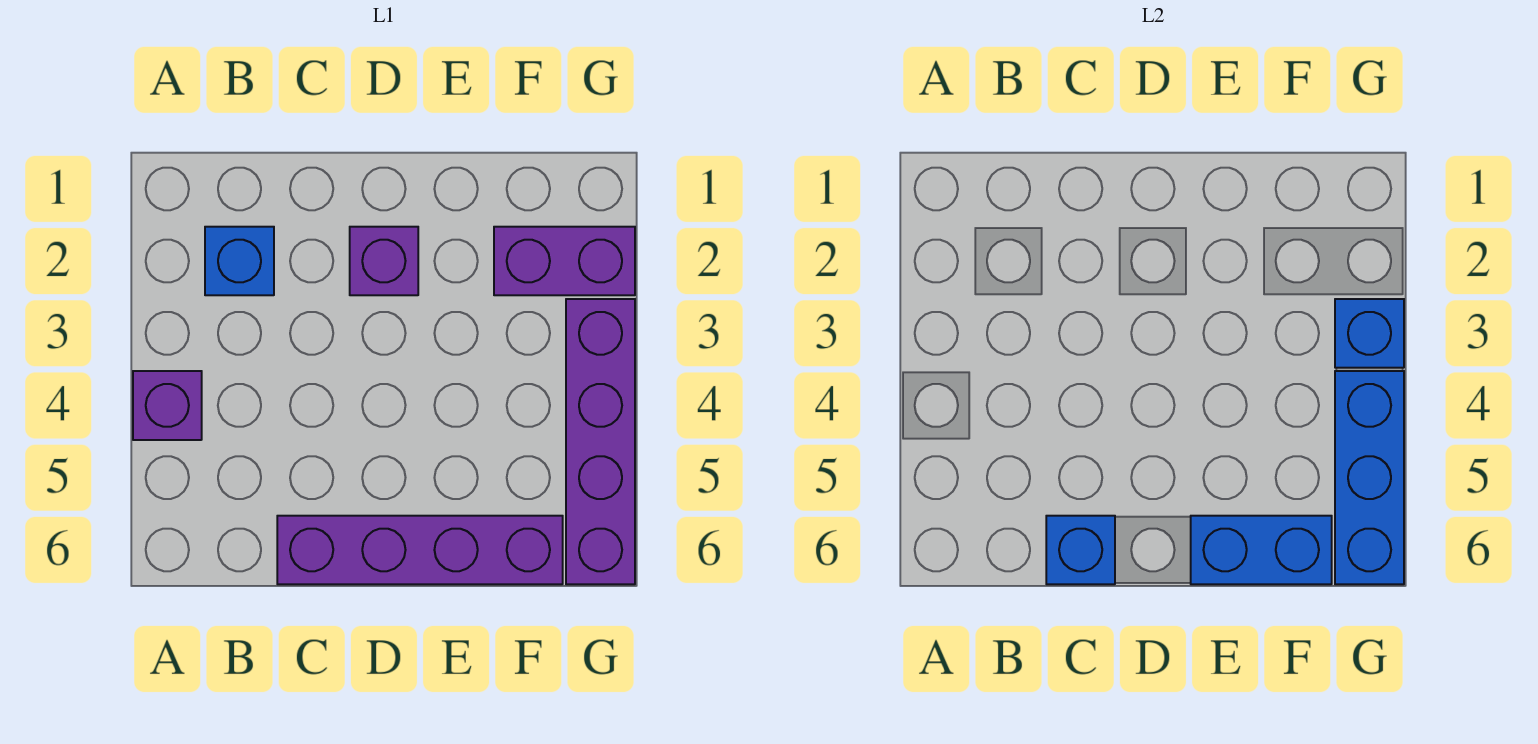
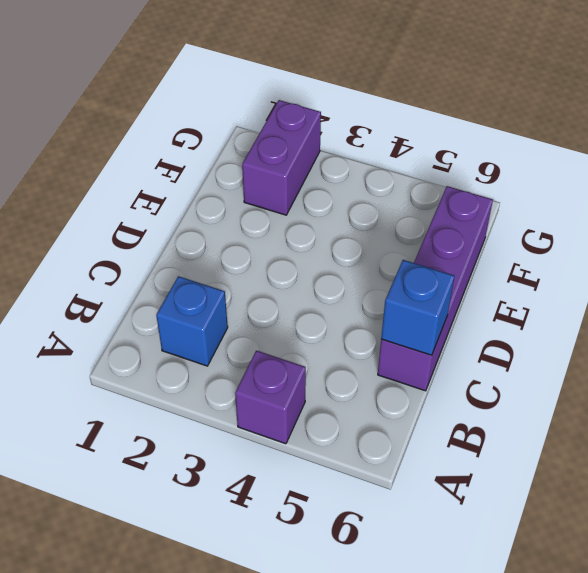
none -> purple brick D2 level 1
none -> purple brick G3:G6 level 1

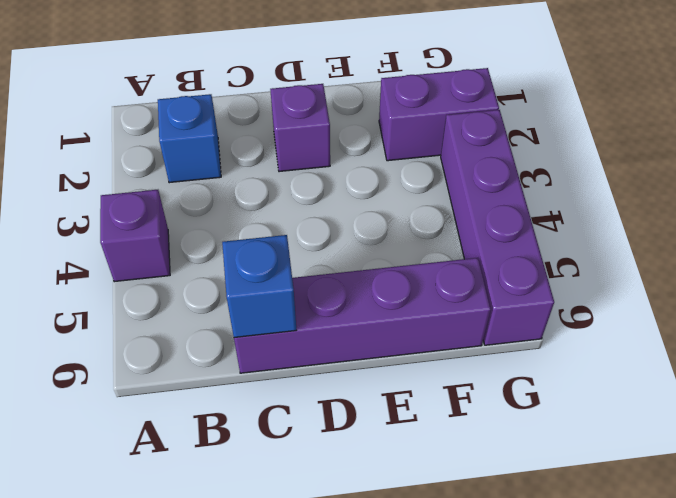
none -> blue brick E6:F6 level 2
none -> blue brick G3 level 2

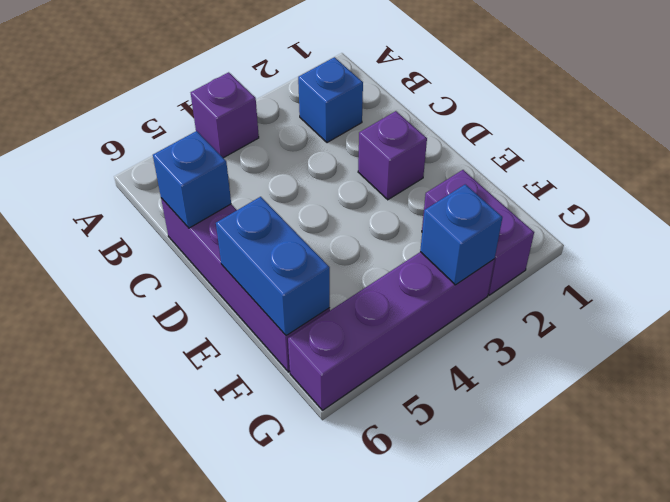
none -> blue brick G4:G6 level 2

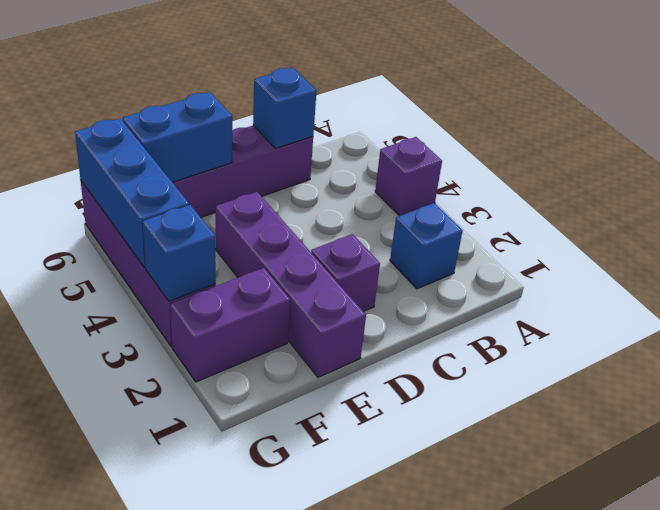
purple brick E1:E4 level 1 -> none

